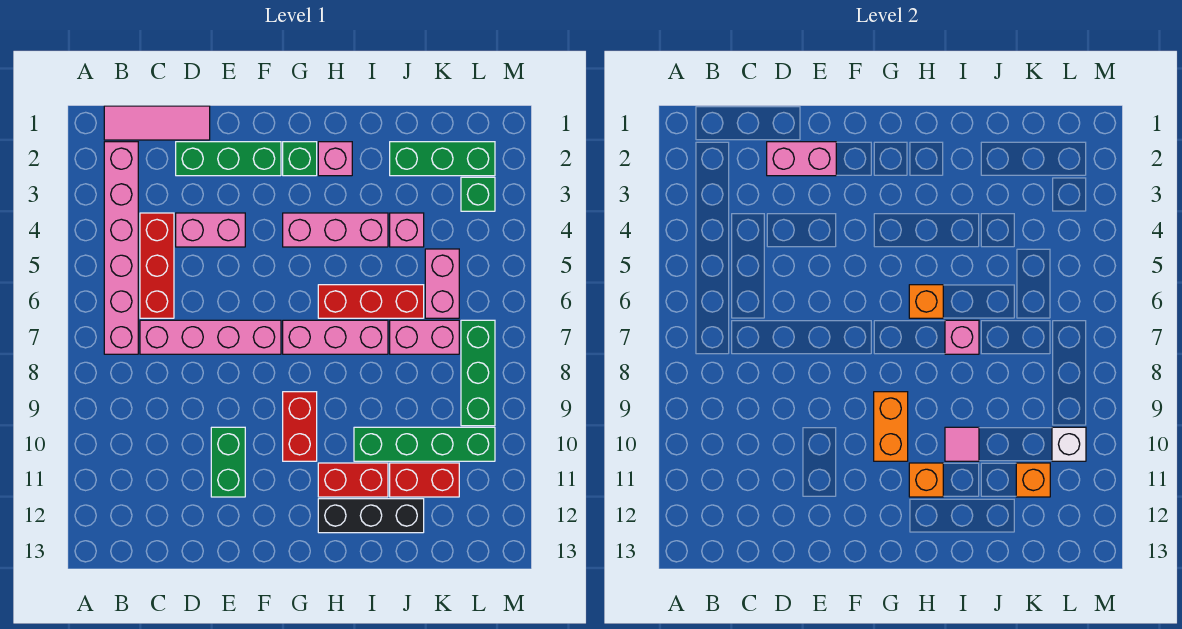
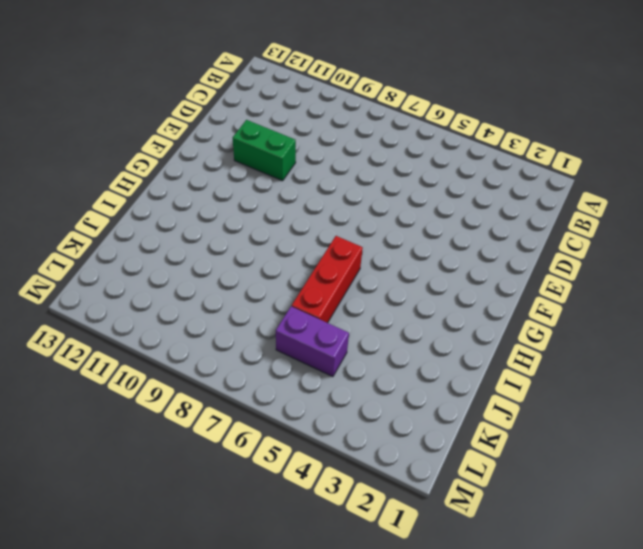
purple brick K5:K6 level 1 -> pink brick K5:K6 level 1
none -> pink tile B1:D1 level 1
none -> pink brick B2:B7 level 1
none -> red brick C4:C6 level 1
none -> pink brick C7:F7 level 1

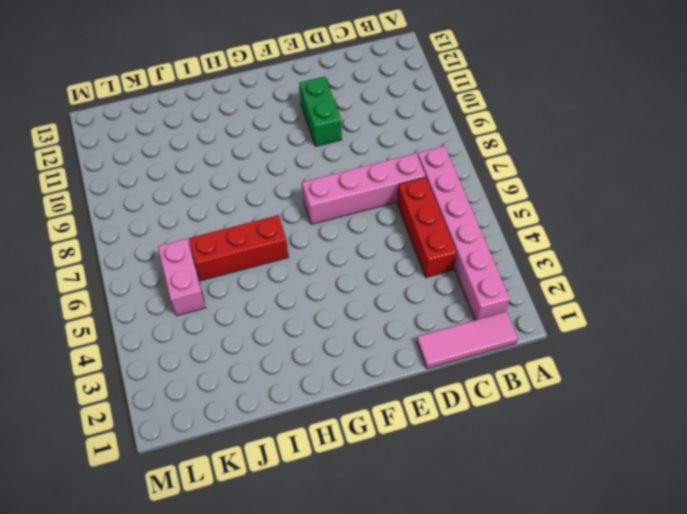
none -> green brick D2:F2 level 1
none -> pink brick D4:E4 level 1
none -> green brick G2 level 1
none -> pink brick G4:I4 level 1

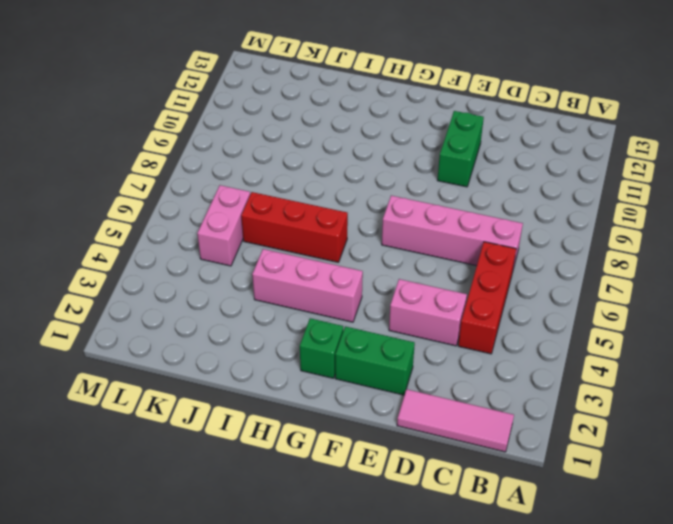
green brick E2:F2 level 1 -> green brick D2:F2 level 1
none -> pink brick B2:B7 level 1
none -> pink brick G7:I7 level 1
none -> red brick G9:G10 level 1
none -> pink brick H2 level 1

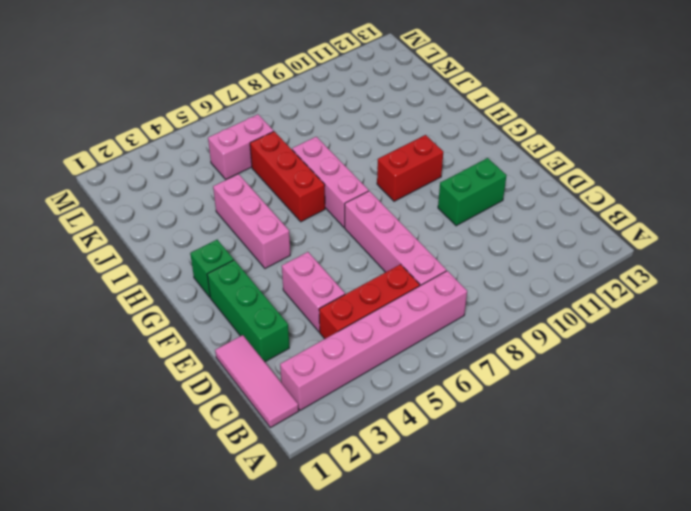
none -> pink brick H2 level 1
none -> red brick H11:I11 level 1
none -> black brick H12:J12 level 1
none -> green brick I10:L10 level 1

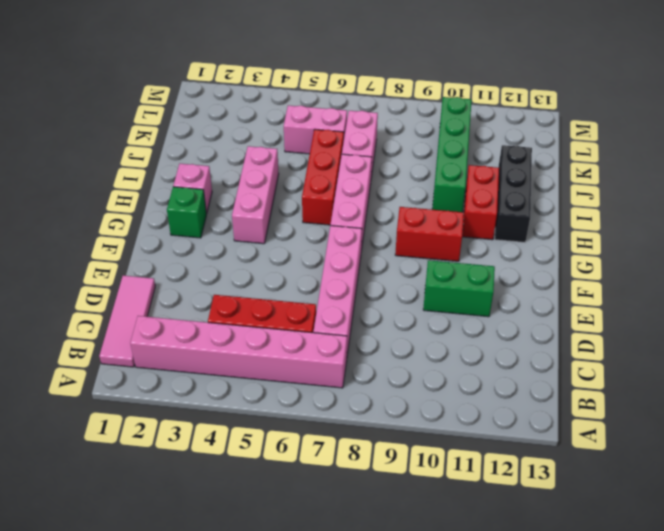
none -> green brick D2:F2 level 1
none -> pink brick D4:E4 level 1
none -> green brick J2:L2 level 1
none -> pink brick J4 level 1

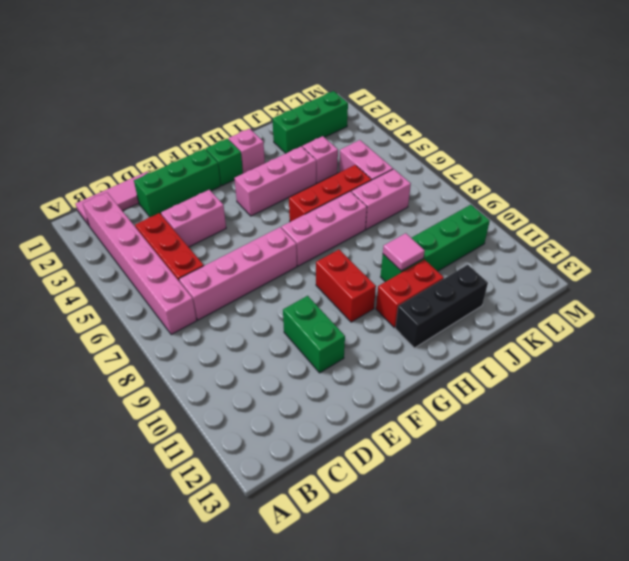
none -> red brick J11:K11 level 1
none -> green brick L3 level 1
none -> green brick L7:L9 level 1
none -> pink brick D2:E2 level 2

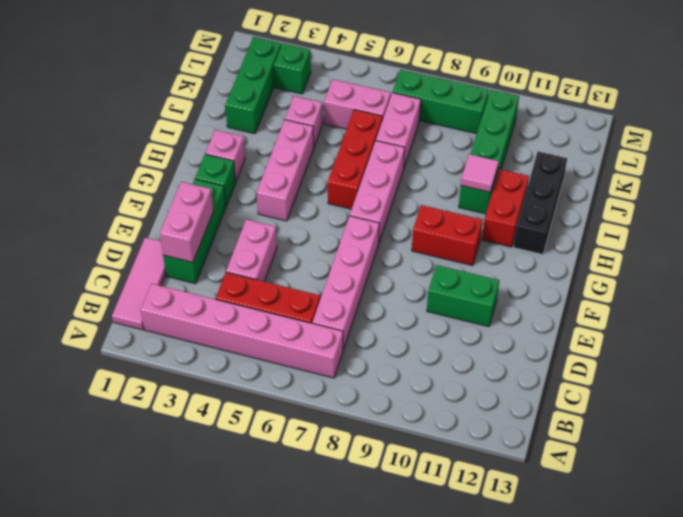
none -> red brick J11:K11 level 1
none -> orange brick G9:G10 level 2
none -> orange brick H6 level 2
none -> orange brick H11 level 2

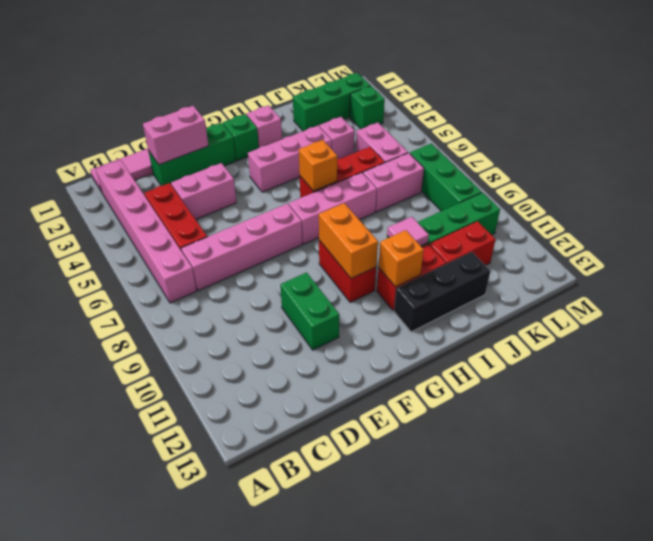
none -> pink brick I7 level 2
none -> orange brick K11 level 2
none -> white brick L10 level 2

